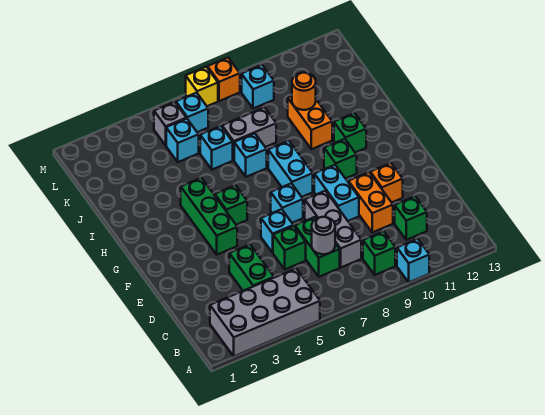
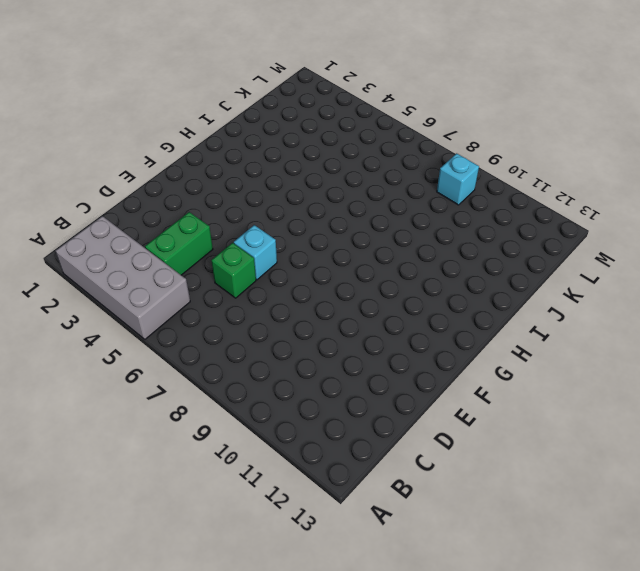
none -> cyan brick A10 level 1
none -> green brick B9 level 1
none -> green brick C7:D7 level 1
none -> grey brick C8:E8 level 1

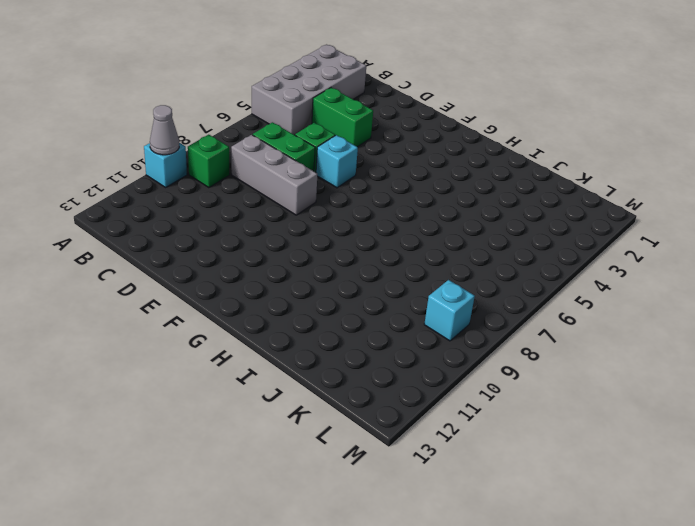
grey cone A10 level 2 -> none
none -> green brick C11 level 1
none -> orange brick D10:E10 level 1
none -> cyan brick E9:F9 level 1
none -> orange brick E11 level 1

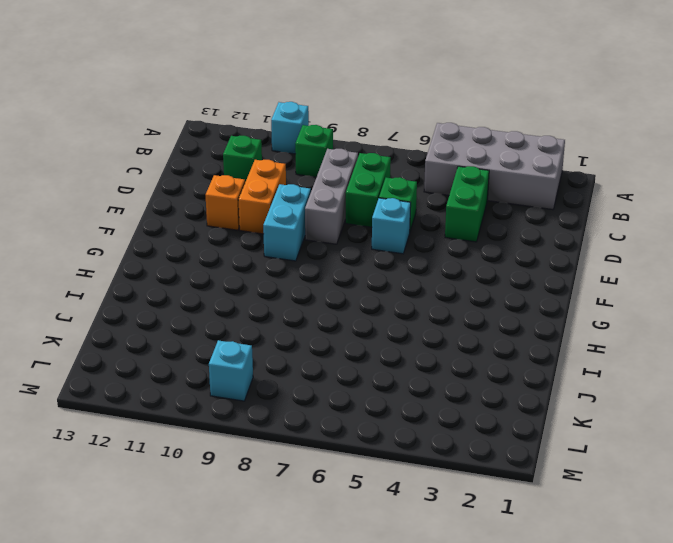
none -> green brick F4:H4 level 1
none -> cyan brick F7 level 1
none -> green brick G5 level 1
none -> cyan brick G8:H8 level 1

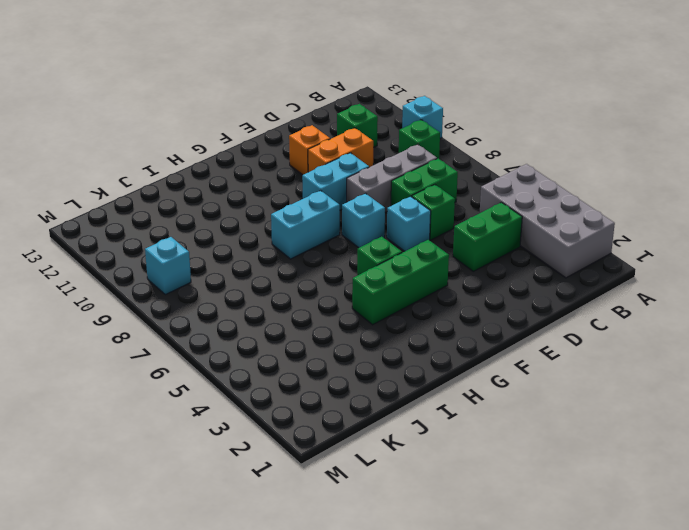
none -> green brick G10 level 1
none -> green brick H11 level 1
none -> cyan brick I7 level 1
none -> orange brick I10:J10 level 1

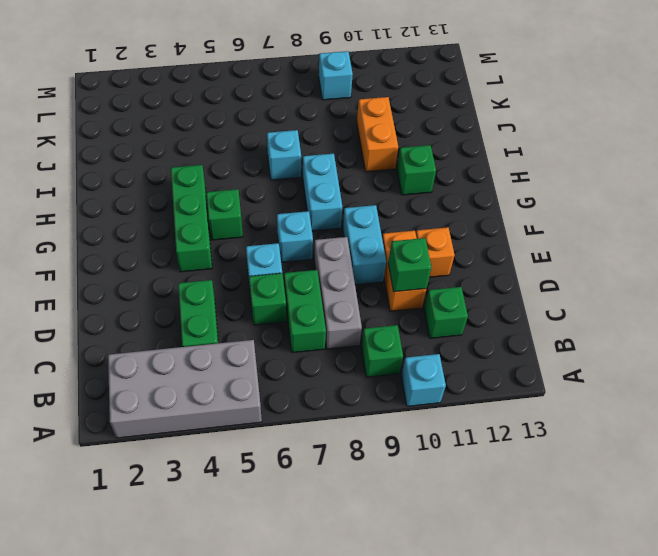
green brick D10 level 2 -> green brick G10 level 1
none -> cyan brick J6 level 1
none -> grey brick J7:J8 level 1
none -> cyan brick K5 level 1
none -> grey brick L5 level 1

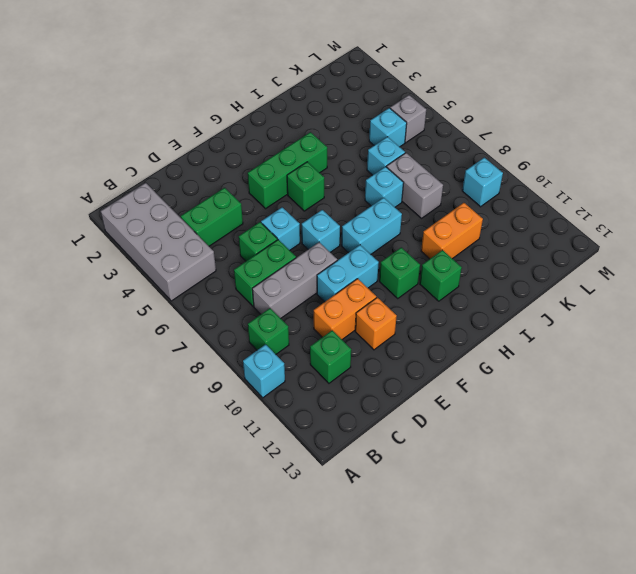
none -> cyan brick L6 level 1
none -> yellow brick M7 level 1
none -> orange brick M8 level 1
none -> grey round brick C7 level 2

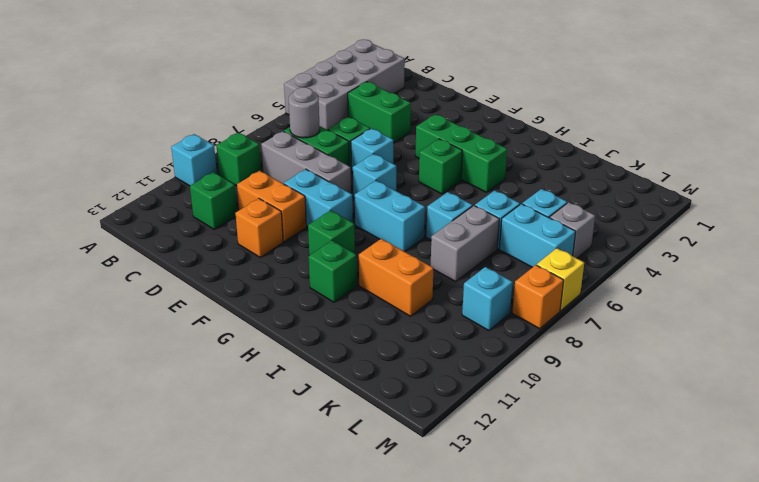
cyan brick K6:L6 level 1 -> cyan brick L6 level 1
none -> orange round brick J10 level 2

